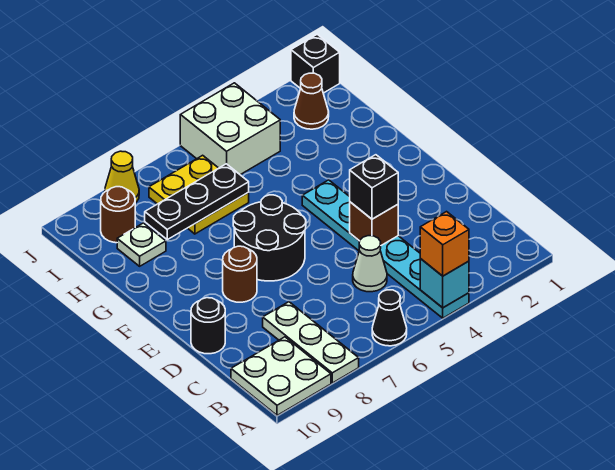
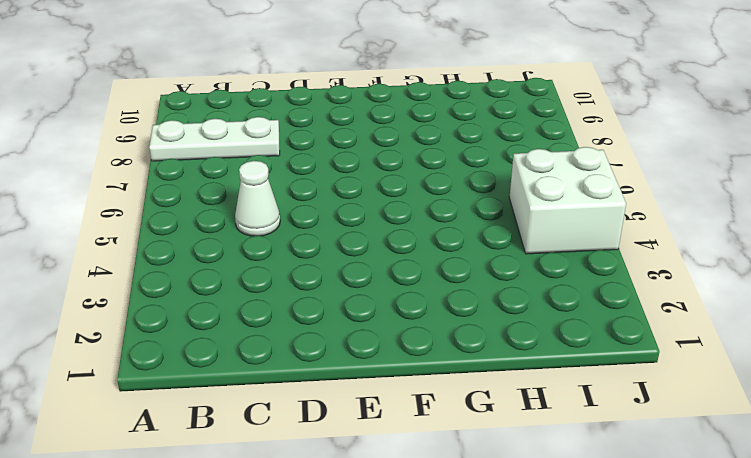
none -> cyan plate A4:F4 level 1
none -> black cone A6 level 1
none -> white plate A9:B10 level 1

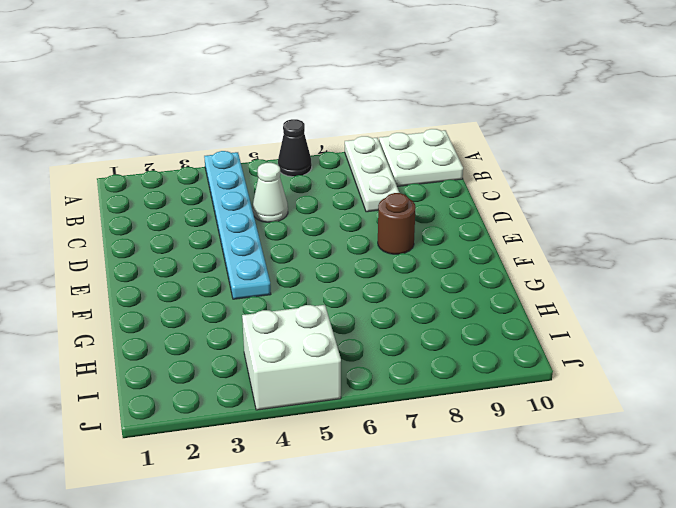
none -> black round brick D10 level 1
none -> black round brick E6:F7 level 1
none -> yellow plate H6:I7 level 1

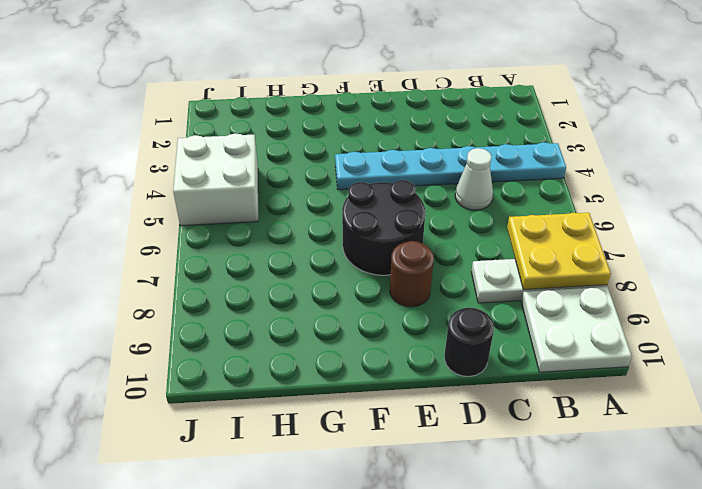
yellow plate A7:B8 level 2 -> yellow plate H6:I7 level 1
none -> black cone A6 level 1
none -> white plate H9 level 1
none -> brown cone I2 level 1

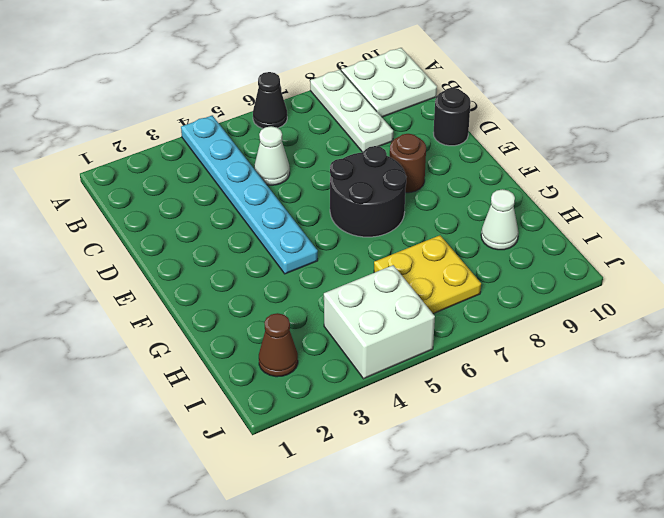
white cone H9 level 1 -> white plate H9 level 1
none -> brown round brick I9 level 1
none -> black brick J1 level 1
none -> yellow cone J8 level 1

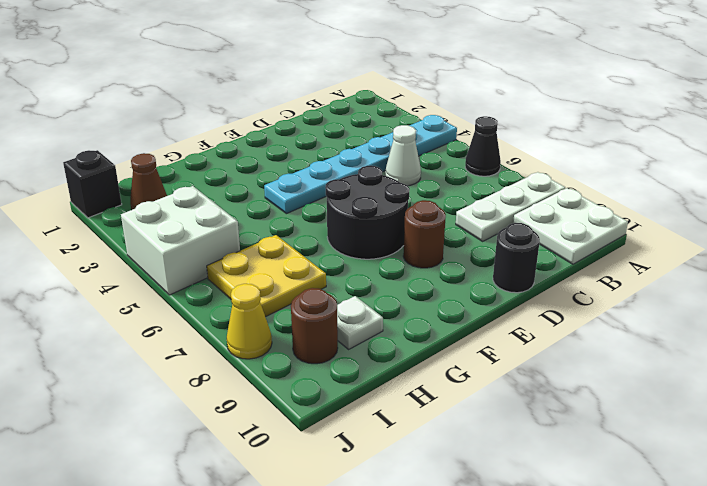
none -> cyan brick A4 level 2
none -> brown brick D4 level 2
none -> black plate H6:H8 level 2

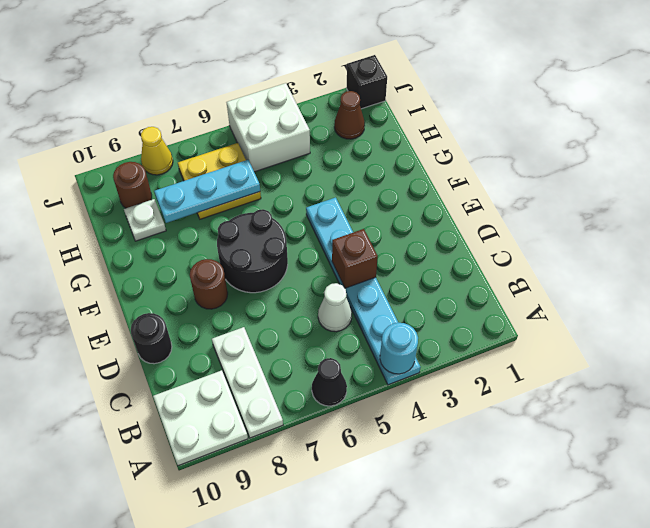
cyan round brick A4 level 2 -> cyan brick A4 level 2
cyan plate H6:H8 level 2 -> black plate H6:H8 level 2
none -> orange brick A4 level 3
none -> black brick D4 level 3

